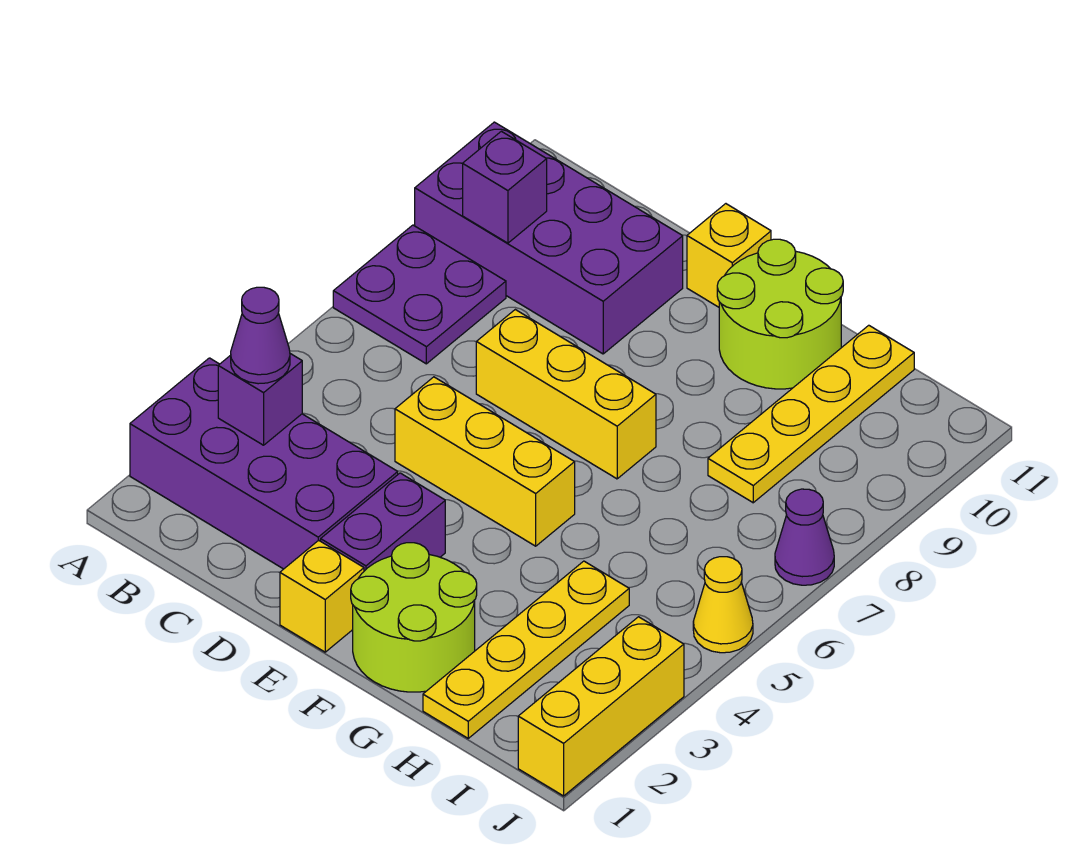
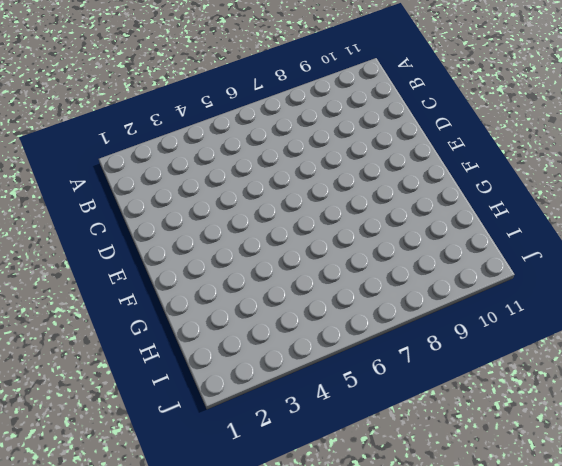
none -> purple brick A2:D3 level 1
none -> purple plate A7:B8 level 1
none -> purple brick A9:D10 level 1

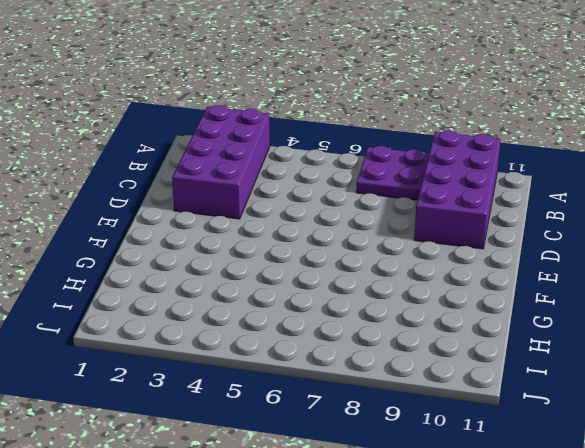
none -> yellow brick D5:F5 level 1
none -> yellow brick D7:F7 level 1
none -> yellow brick E1 level 1

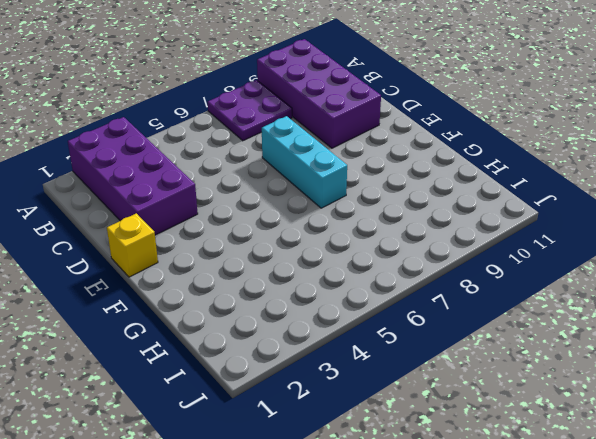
cyan brick D7:F7 level 1 -> yellow brick D7:F7 level 1
none -> yellow brick D5:F5 level 1
none -> purple brick E2:E3 level 1
none -> yellow brick E11 level 1

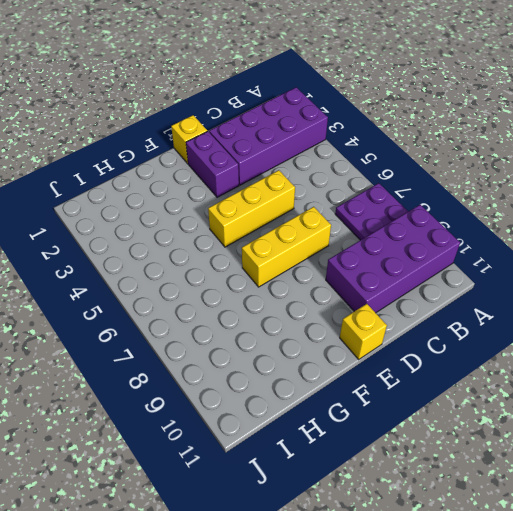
none -> lime round brick F1:G2 level 1
none -> lime round brick F10:G11 level 1
none -> yellow plate H1:H4 level 1

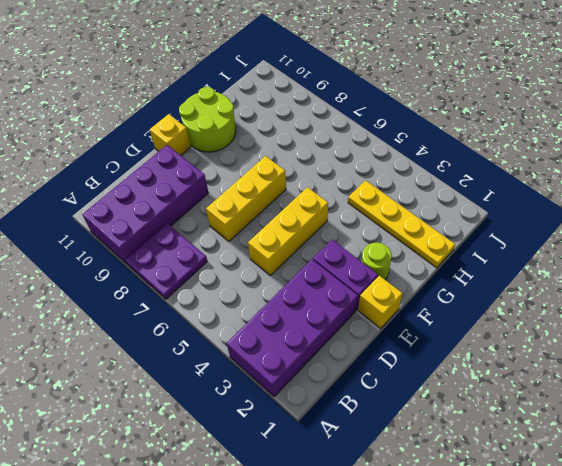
lime round brick F2 level 1 -> lime round brick F1:G2 level 1
none -> yellow plate H8:H11 level 1
none -> yellow brick J1:J3 level 1
none -> yellow cone J5 level 1

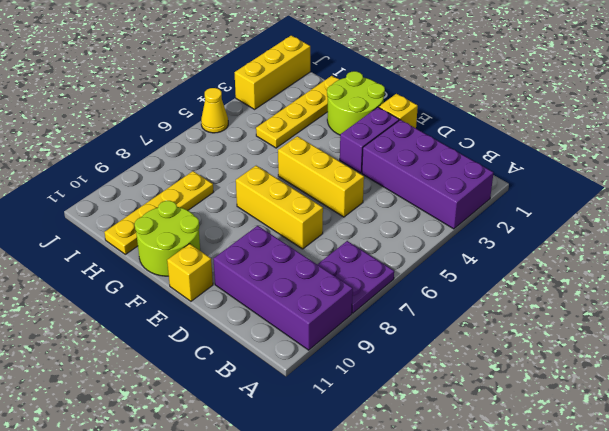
none -> purple cone J7 level 1
none -> purple brick B3 level 2
none -> purple brick B9 level 2

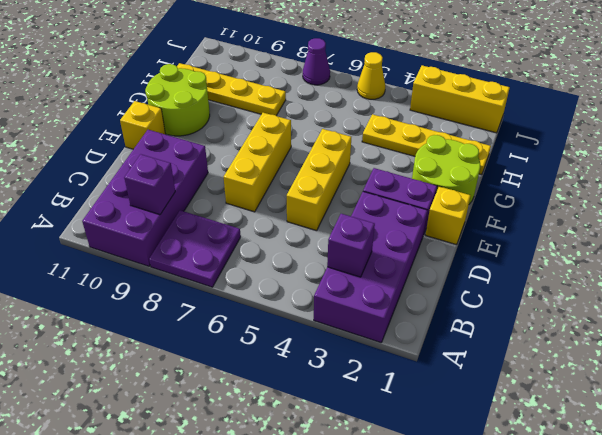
none -> purple cone B3 level 3

